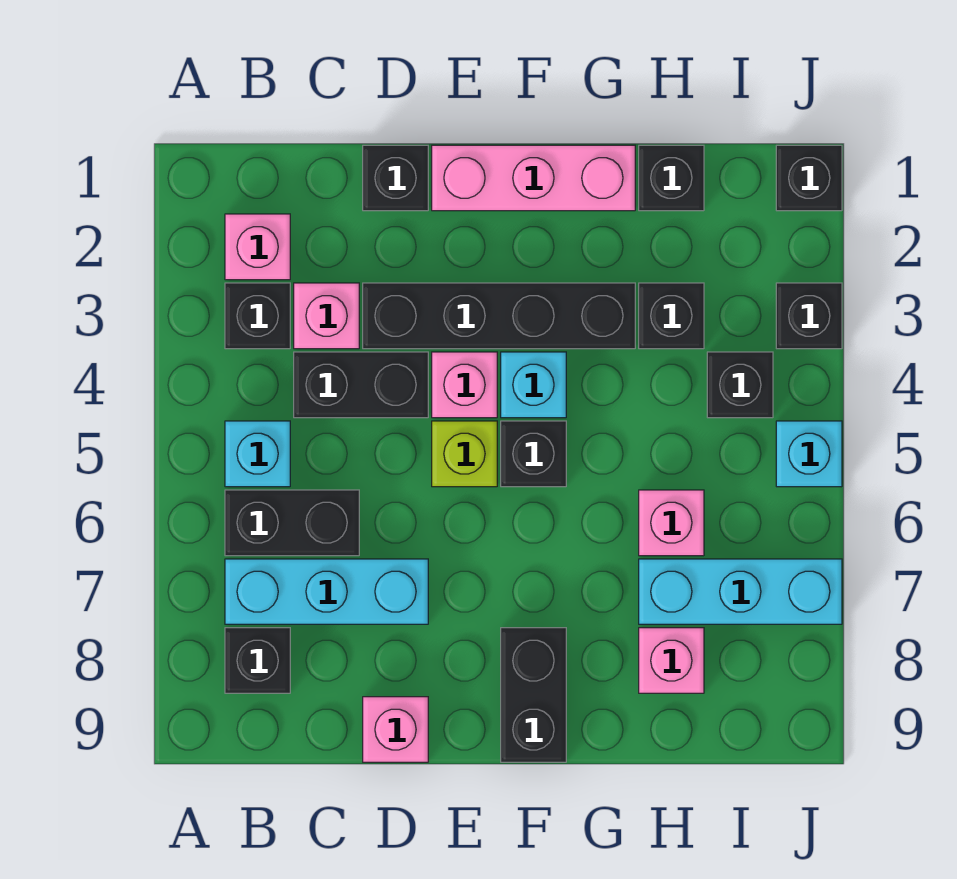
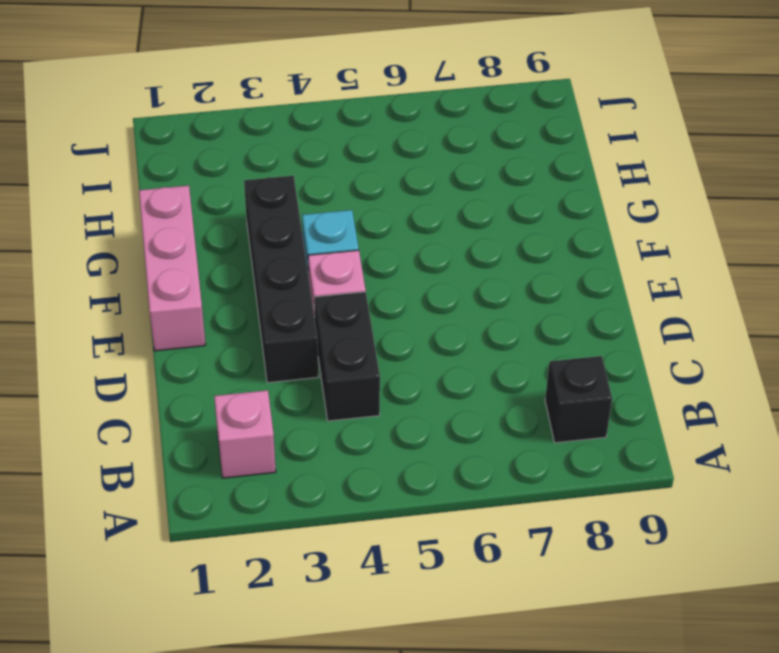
none -> black brick B3 level 1
none -> cyan brick B5 level 1
none -> black brick B6:C6 level 1

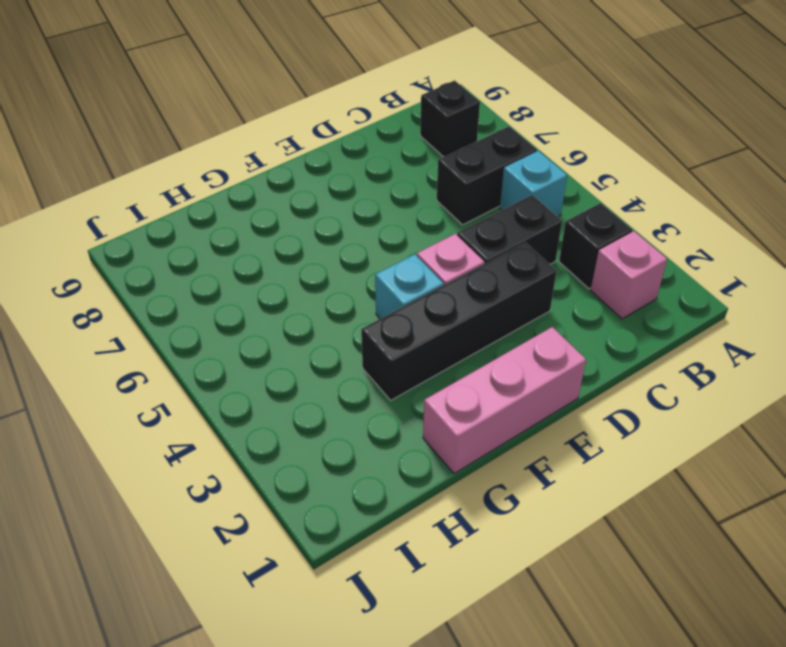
none -> cyan brick B7:D7 level 1
none -> pink brick C3 level 1
none -> black brick D1 level 1

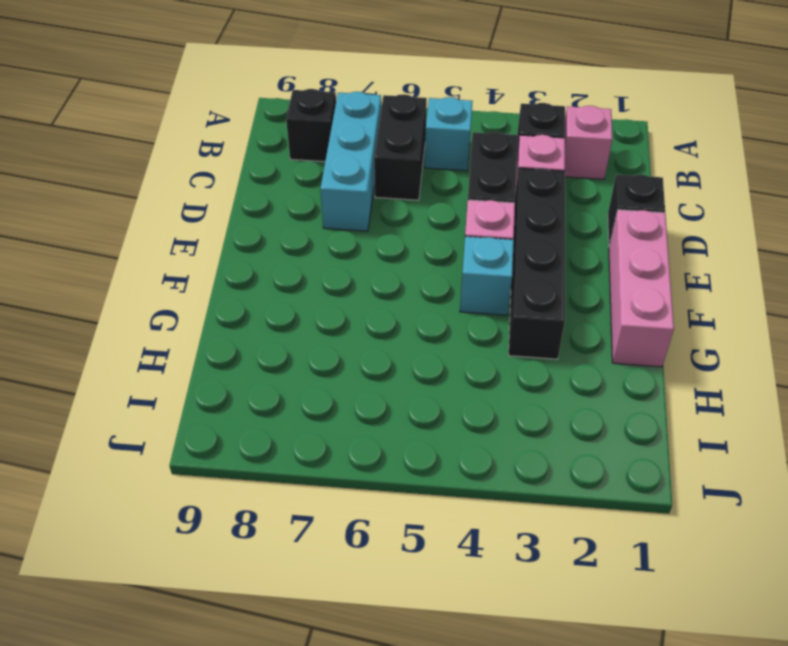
none -> pink brick D9 level 1
none -> lime brick E5 level 1
none -> black brick F5 level 1

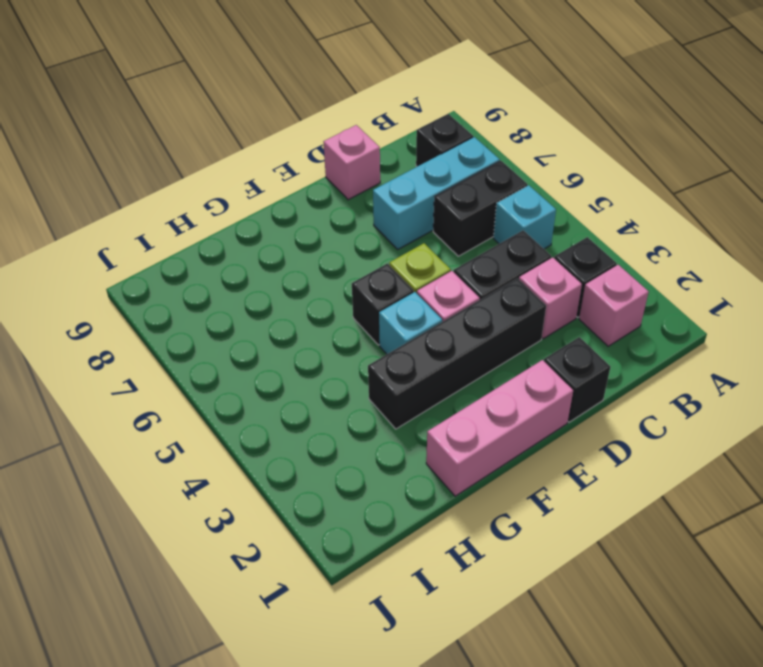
none -> black brick F8:F9 level 1
none -> black brick H1 level 1
none -> black brick H3 level 1

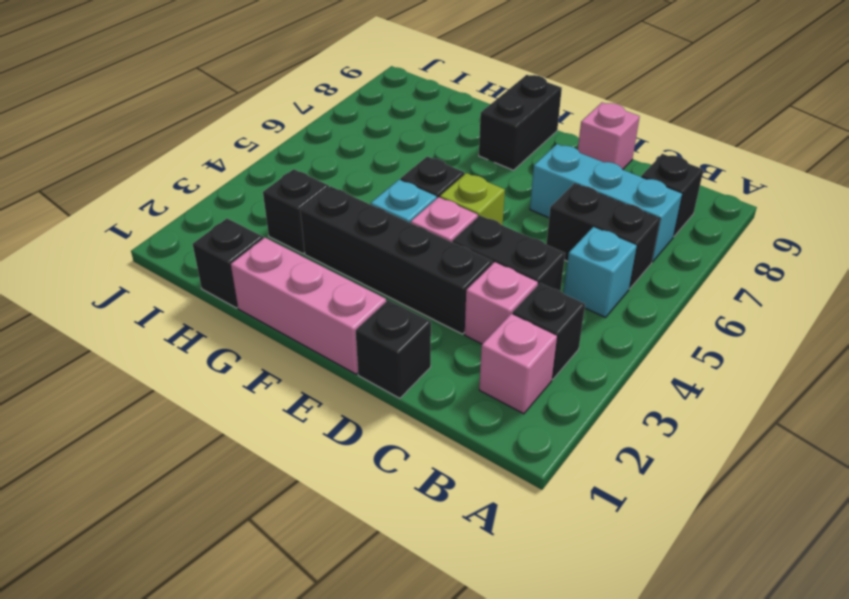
none -> pink brick H6 level 1
none -> cyan brick H7:J7 level 1
none -> pink brick H8 level 1

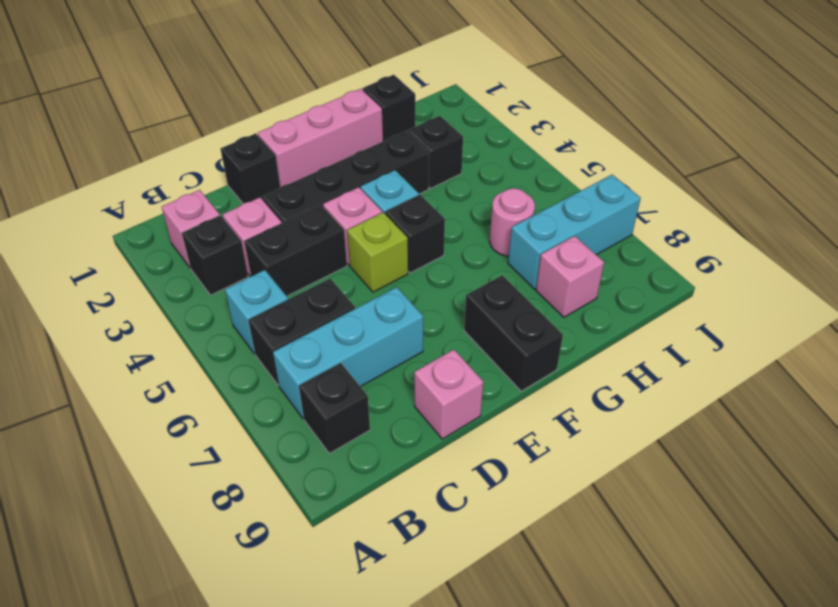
pink round brick H6 level 1 -> pink brick H6 level 1
none -> black brick I4 level 1
none -> black brick J1 level 1
none -> black brick J3 level 1

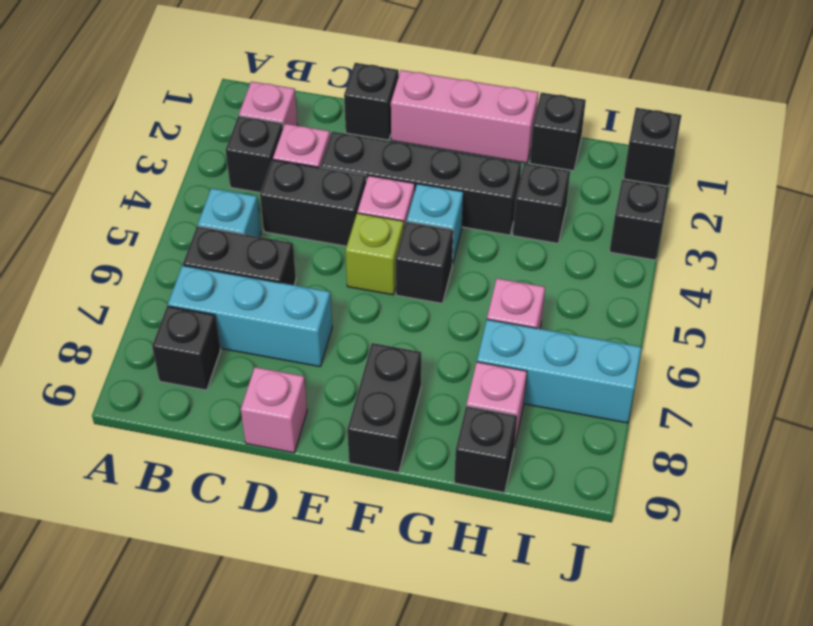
black brick H9 level 1 -> black brick I4 level 1
none -> cyan brick J5 level 1

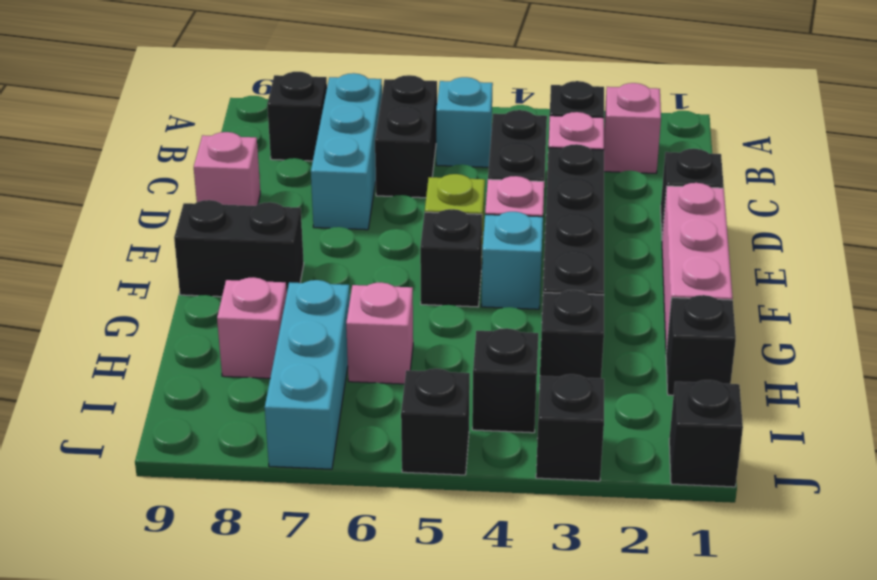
black brick J5 level 1 -> cyan brick J5 level 1

